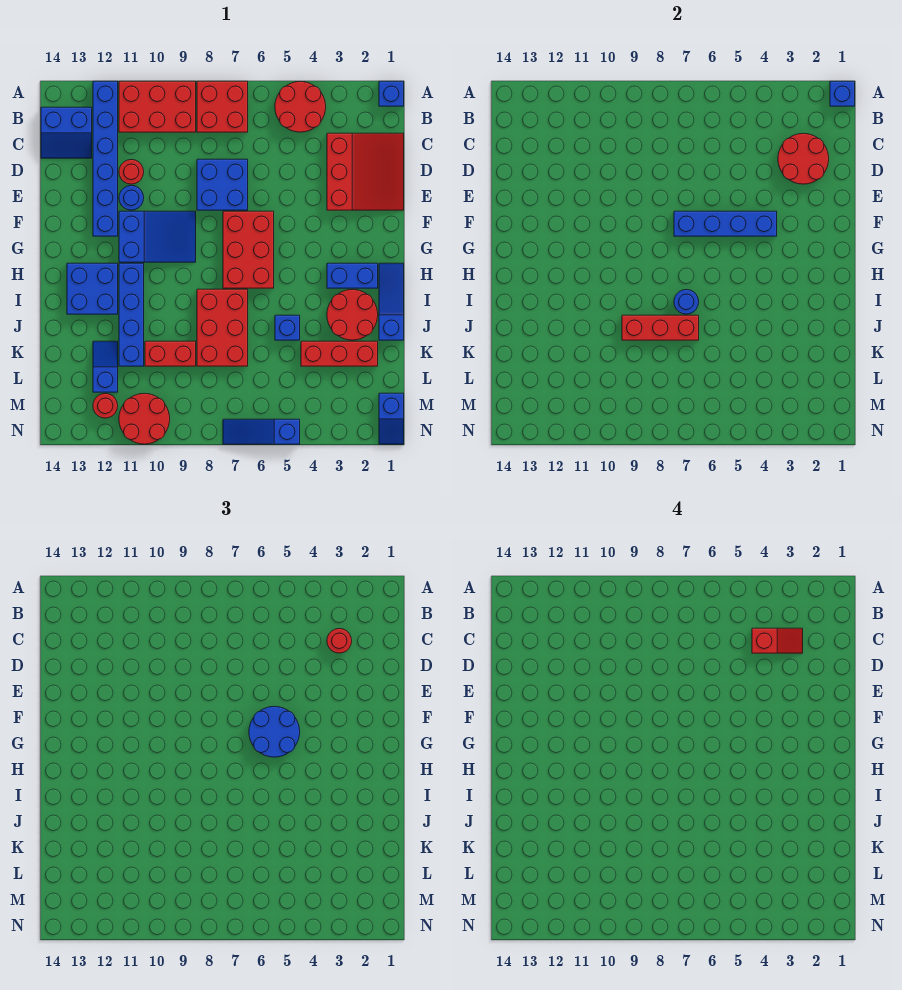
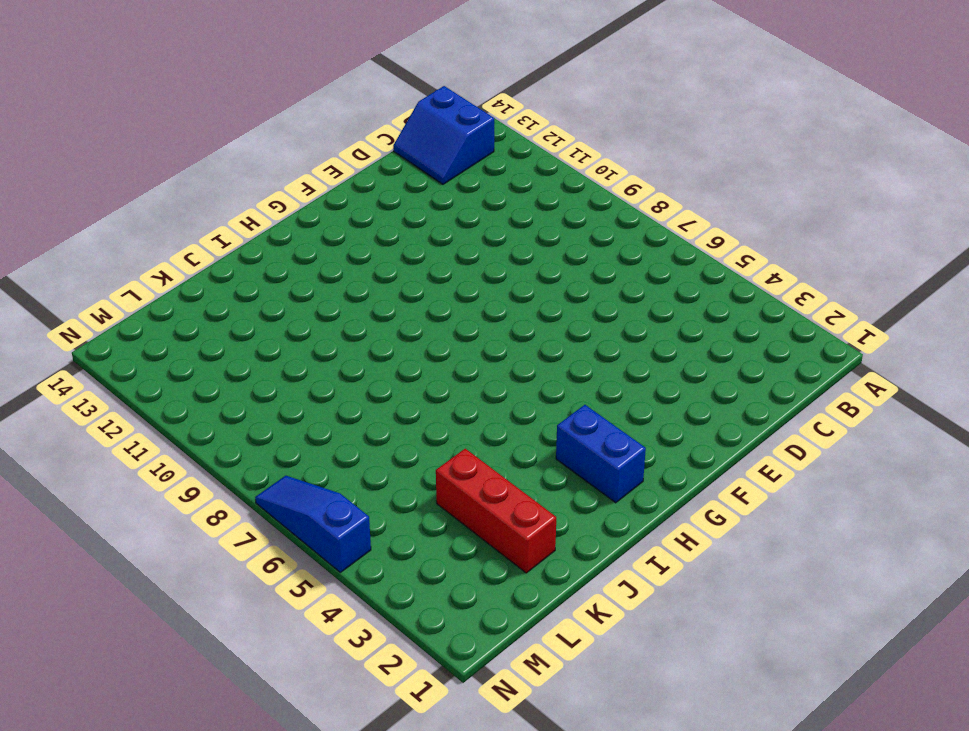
none -> blue brick A1 level 1
none -> red round brick A4:B5 level 1
none -> red brick A7:B8 level 1
none -> red brick A9:B11 level 1

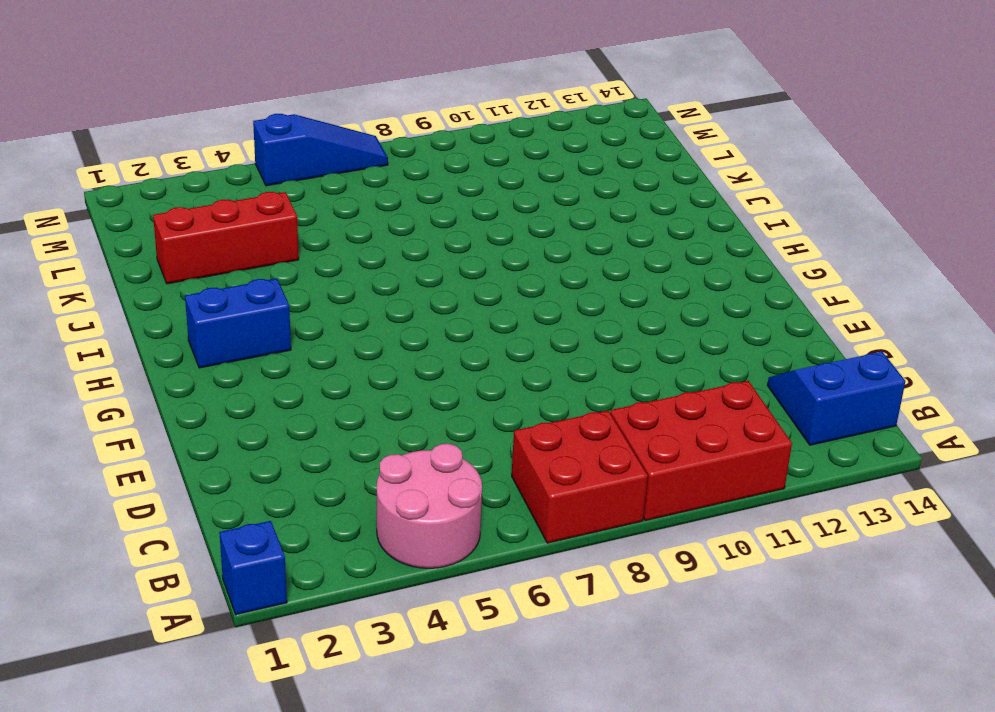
pink round brick A4:B5 level 1 -> red round brick A4:B5 level 1
none -> blue brick A12:F12 level 1
none -> red slope C1:E3 level 1 top 3
none -> blue brick D7:E8 level 1
none -> red round brick D11 level 1

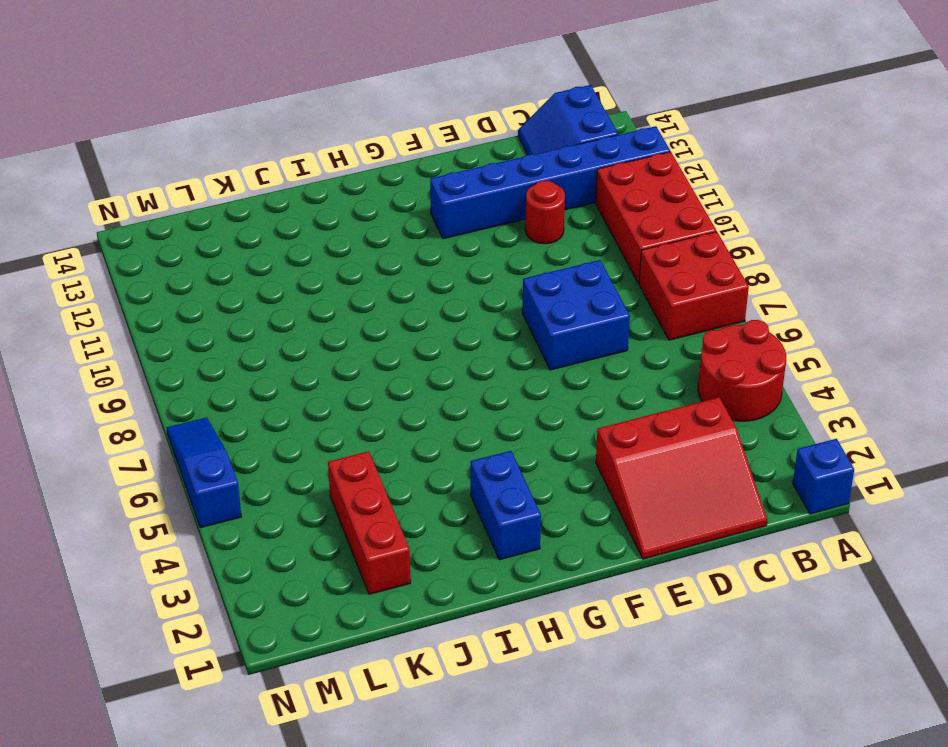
none -> blue round brick E11 level 1
none -> red brick F6:H7 level 1
none -> blue slope F9:G11 level 1 top 11
none -> blue slope H1:J1 level 1 top J

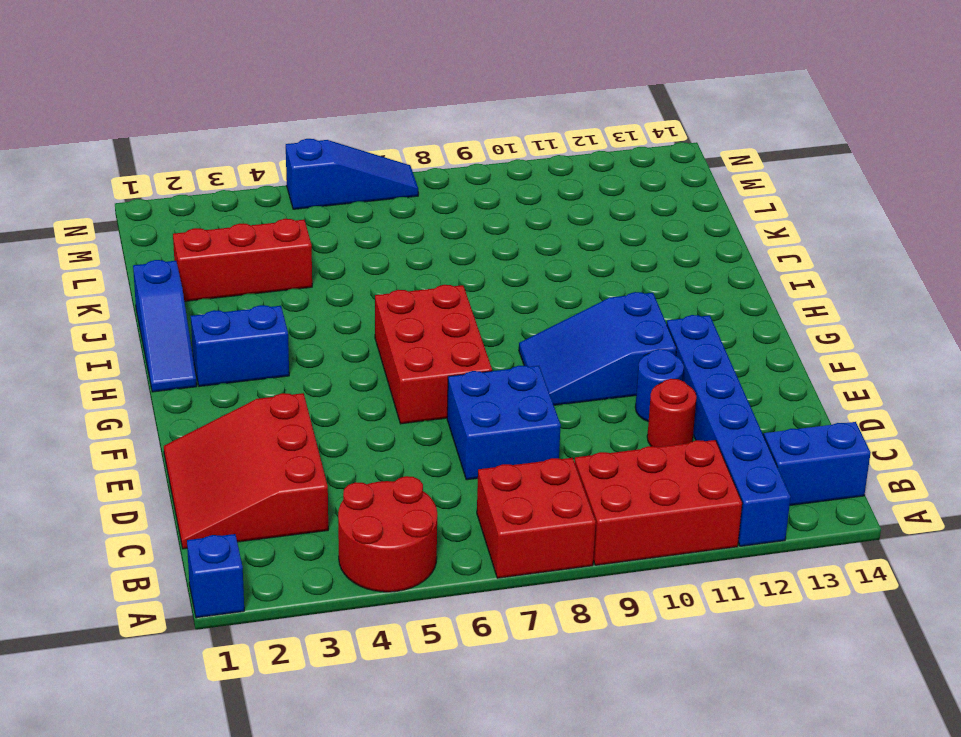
none -> blue brick H11:K11 level 1
none -> blue brick H12:I13 level 1
none -> red round brick I2:J3 level 1
none -> red brick I7:K8 level 1

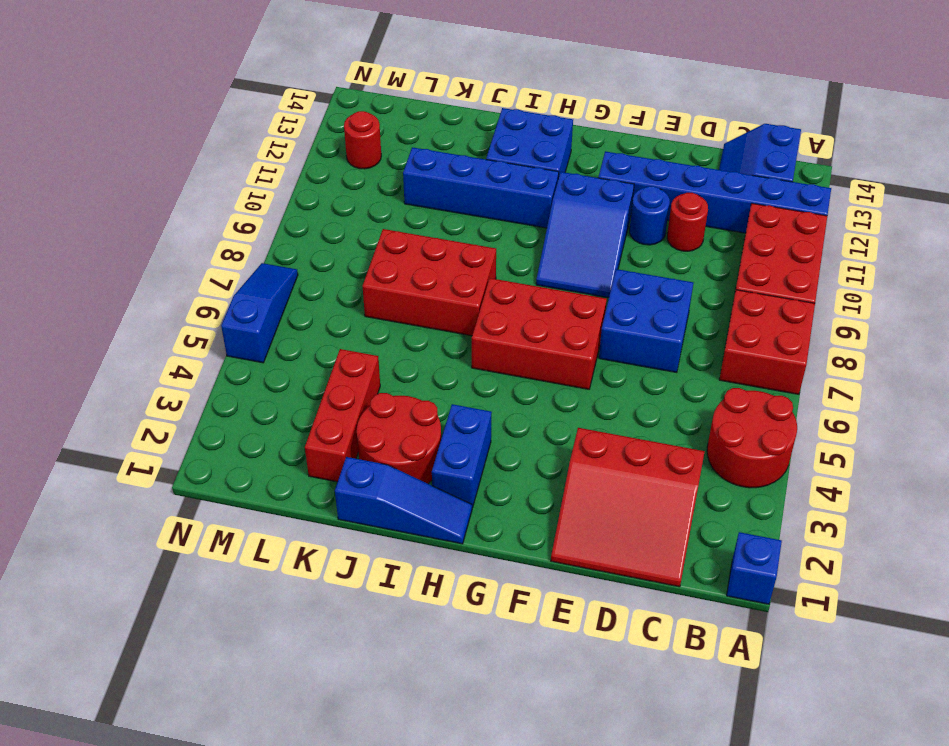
none -> blue brick J5 level 1
none -> red brick K9:K10 level 1
none -> blue slope K12:L12 level 1 top L
none -> blue slope M1:N1 level 1 top M

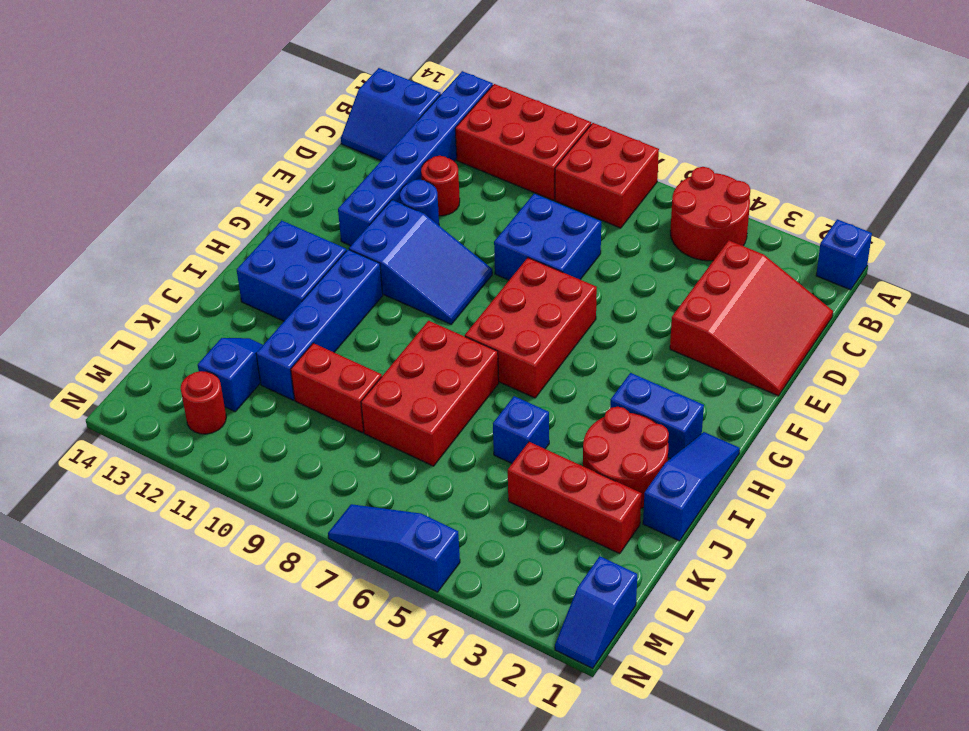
none -> red round brick M10:N11 level 1
none -> blue brick A1 level 2
none -> red round brick C2:D3 level 2
none -> blue brick F4:F7 level 2

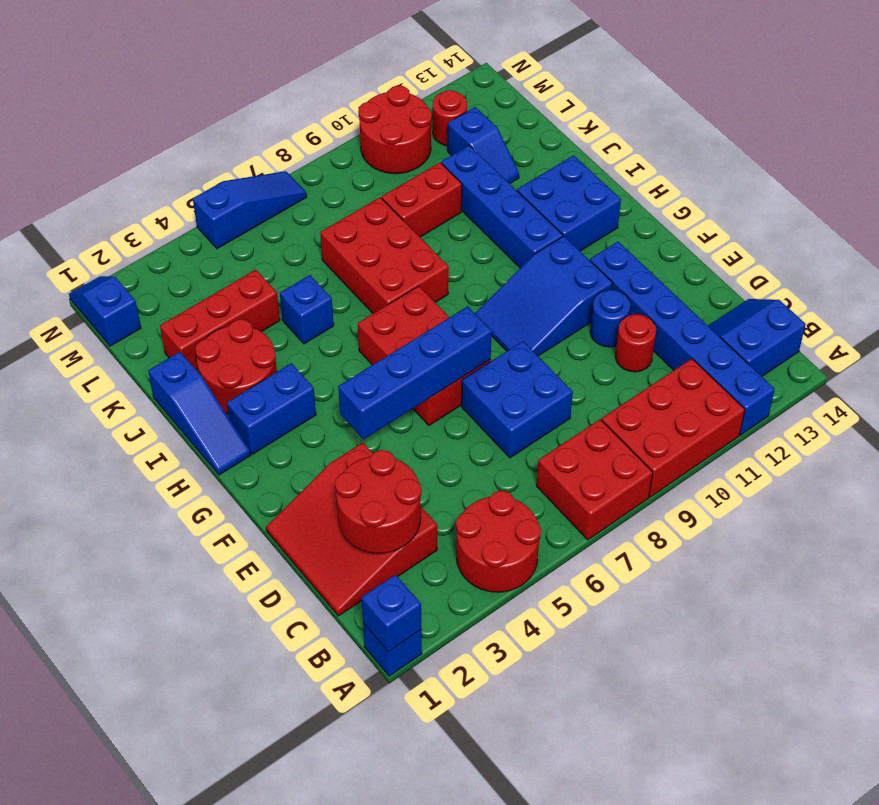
none -> blue round brick I7 level 2
none -> red brick J7:J9 level 2
none -> red round brick C3 level 3
none -> blue round brick F5:G6 level 3

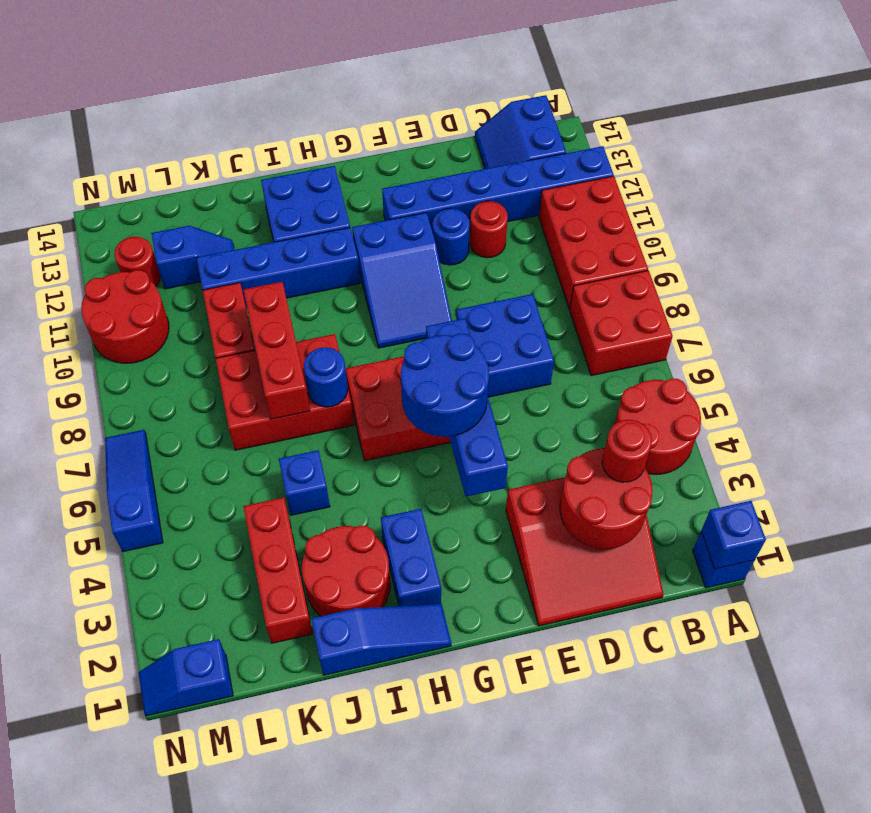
none -> red slope C3:C4 level 4 top 4

